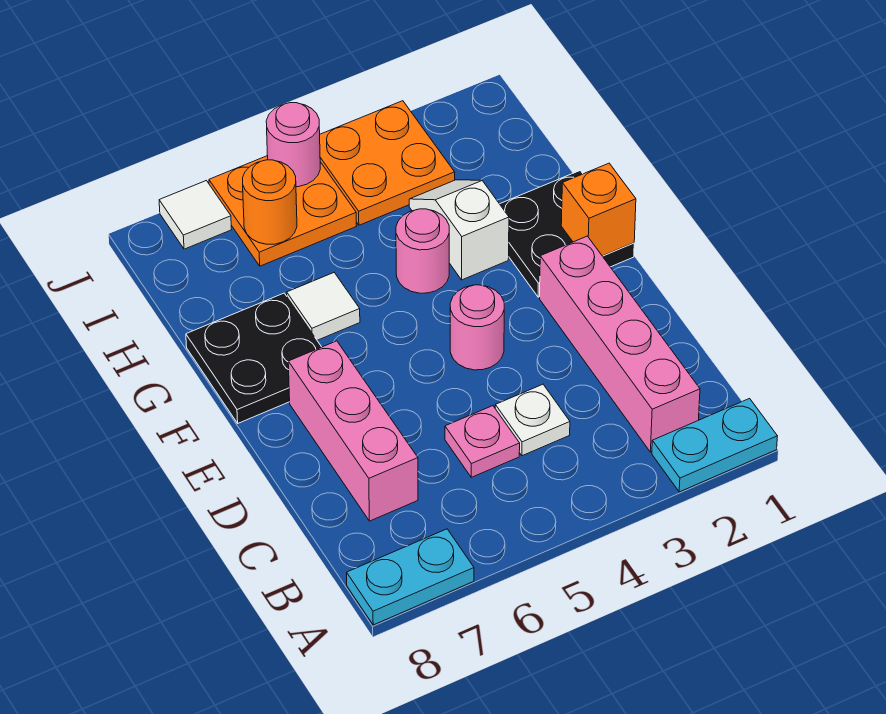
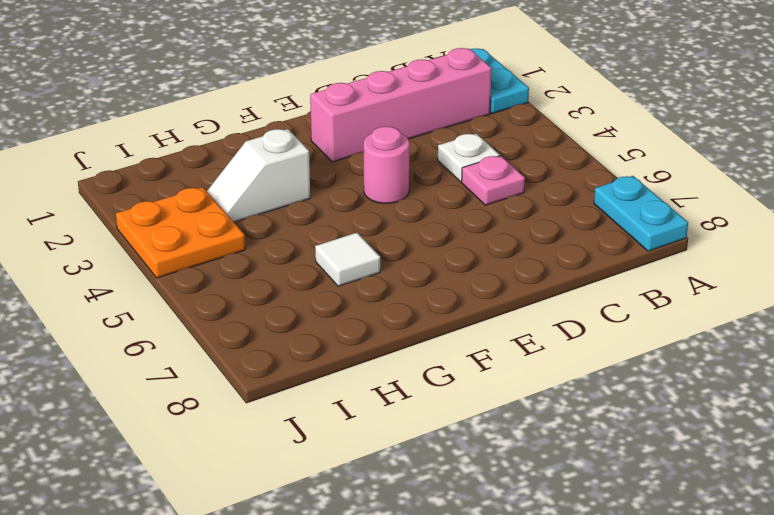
none -> pink brick C7:E7 level 1
none -> black plate F1:G2 level 1
none -> black plate F7:G8 level 1

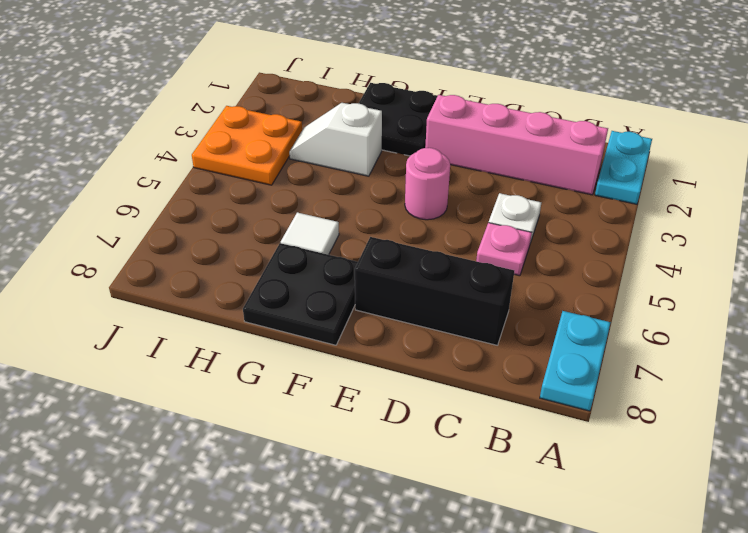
black brick C7:E7 level 1 -> pink brick C7:E7 level 1
none -> pink round brick G4 level 1
none -> orange plate I5:J6 level 1
none -> white tile J7 level 1

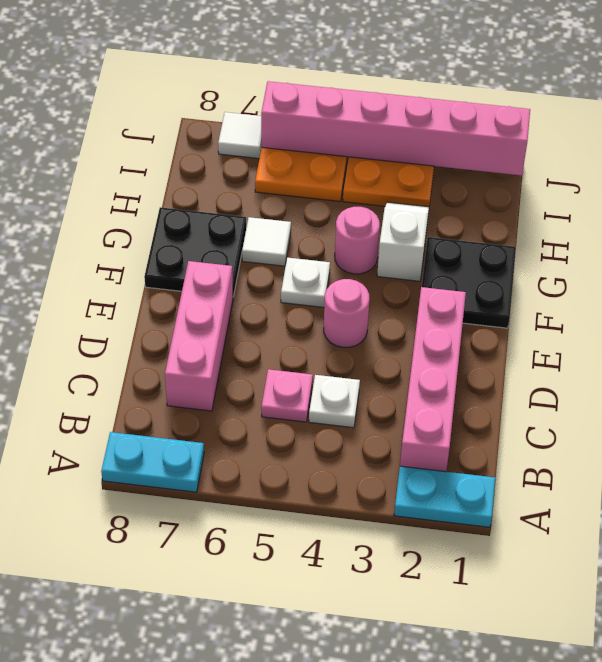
white plate F5 level 1 -> none
pink brick J1:J6 level 2 -> pink round brick J5 level 2
none -> orange brick F1 level 2
none -> orange round brick I6 level 2

